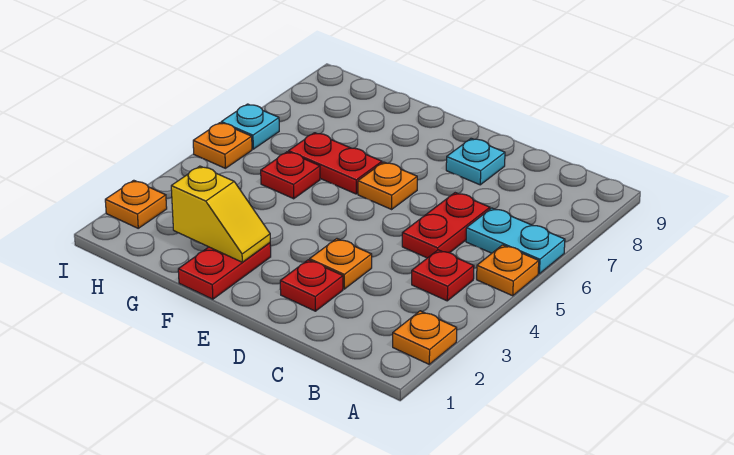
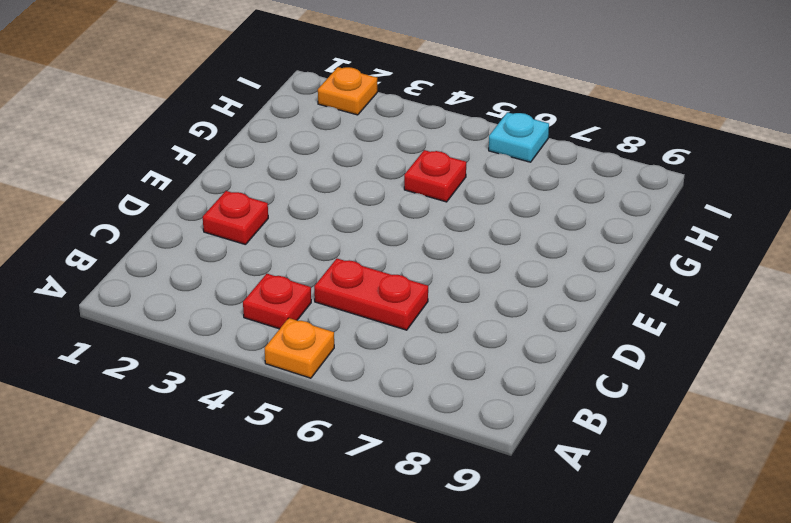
none -> orange plate A2 level 1
none -> cyan plate A6:B6 level 1
none -> orange plate D3 level 1

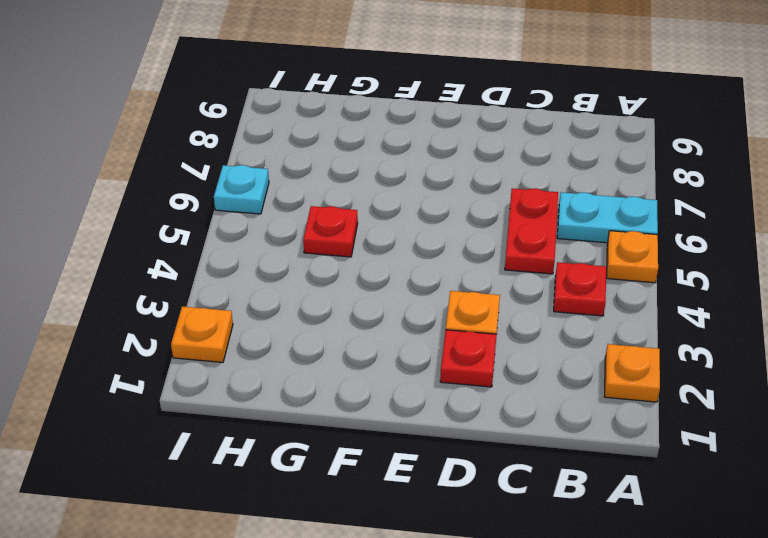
none -> cyan plate D8 level 1
none -> orange plate E6 level 1
none -> red plate F1:F2 level 1

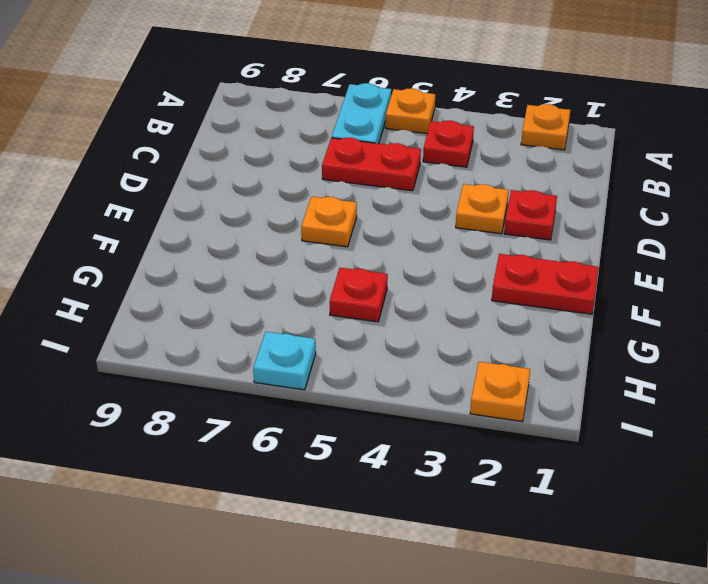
none -> cyan plate D8 level 1
none -> red plate F6:G6 level 1
none -> orange plate I5 level 1

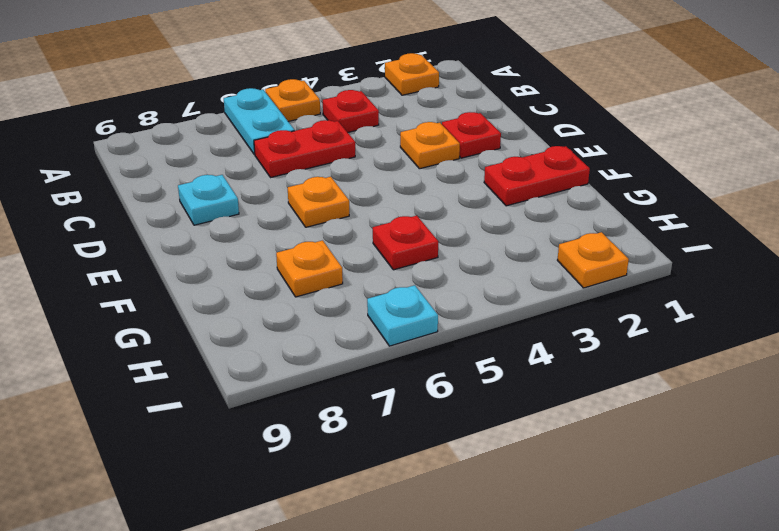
orange plate G7 level 1 -> orange plate I5 level 1
none -> red plate F6:G6 level 1
none -> yellow slope F2:G2 level 2 top G

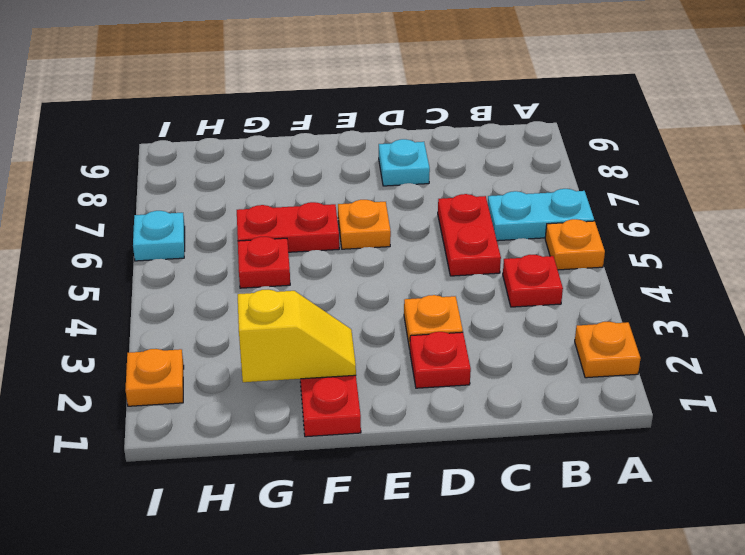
none -> orange plate I5 level 1

